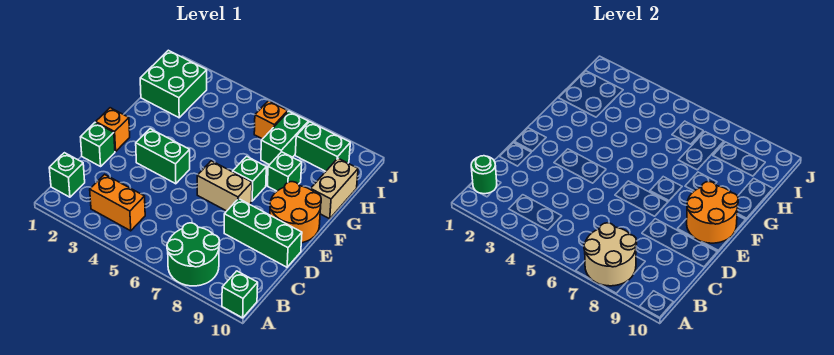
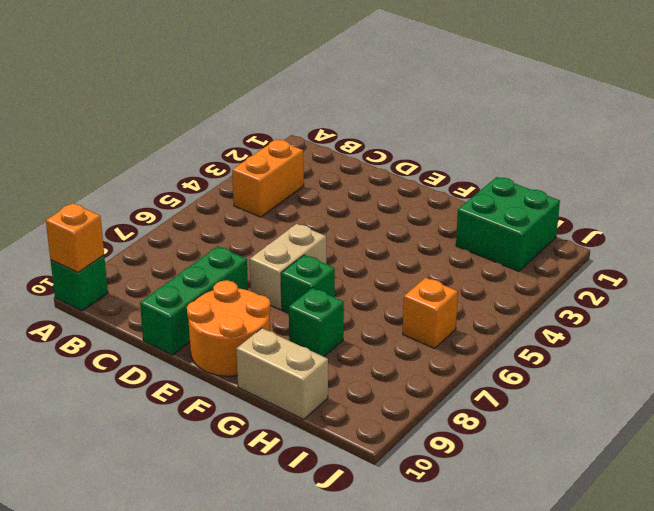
orange brick A10 level 2 -> orange brick E1 level 1
none -> green round brick A7:B8 level 1
none -> green brick B1 level 1
none -> green brick D1 level 1

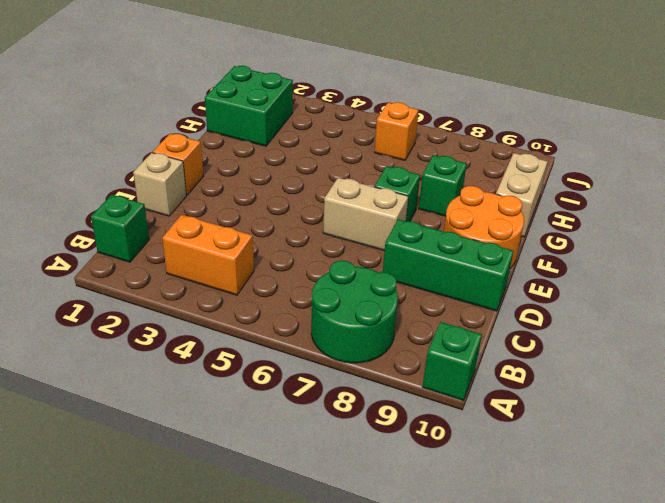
tan brick D1 level 1 -> green brick D1 level 1
none -> green brick E3:E4 level 1
none -> green brick H7:I7 level 1
none -> green brick I8:I9 level 1

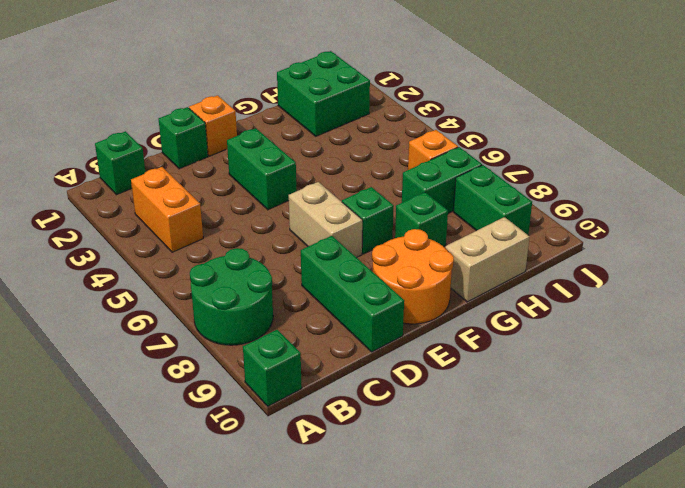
none -> tan round brick A7:B8 level 2
none -> green round brick B1 level 2
none -> orange round brick E9:F10 level 2

